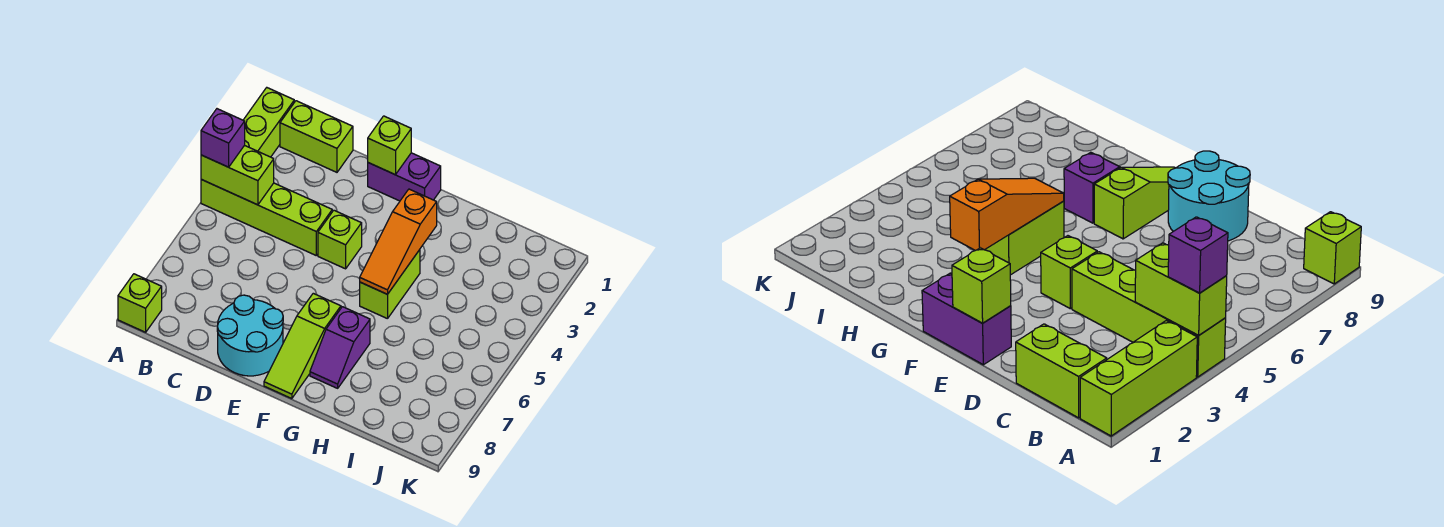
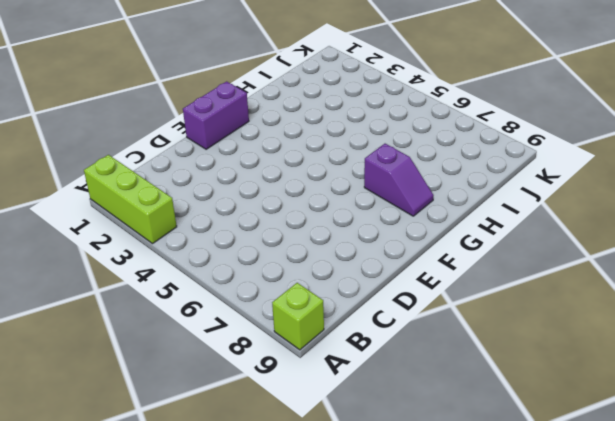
none -> lime brick A4:D4 level 1
none -> lime brick B1:C1 level 1
none -> cyan round brick D8:E9 level 1

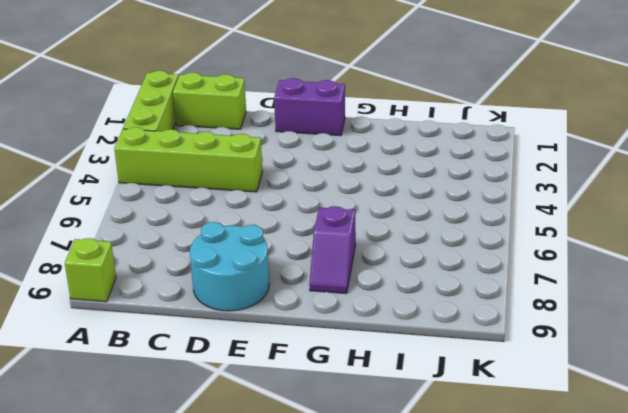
none -> lime brick E4 level 1
none -> lime slope F7:F9 level 1 top 7
none -> lime brick G4:G5 level 1

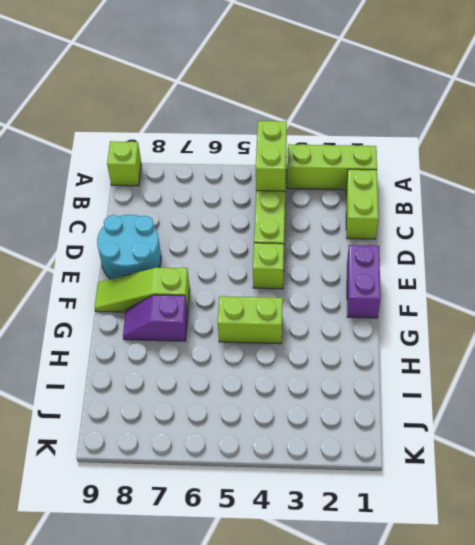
none -> lime brick E1 level 2
none -> orange slope G3:G5 level 2 top 3
none -> purple brick A4 level 3

